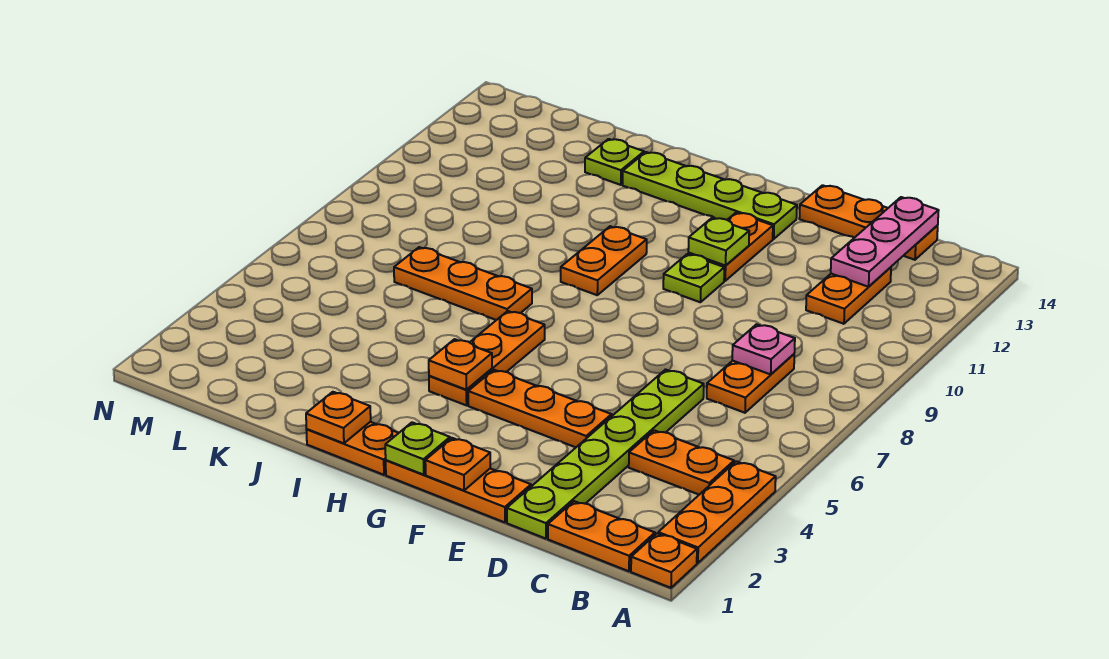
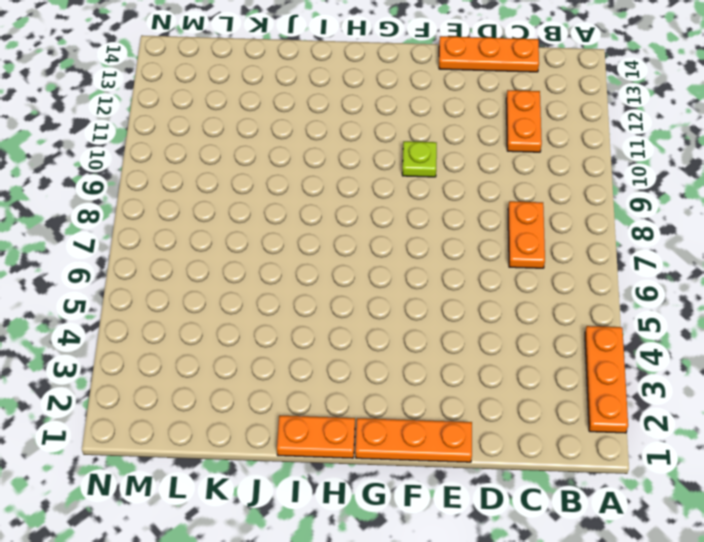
none -> orange plate A1 level 1
none -> orange plate B1:C1 level 1
none -> orange plate B4:C4 level 1

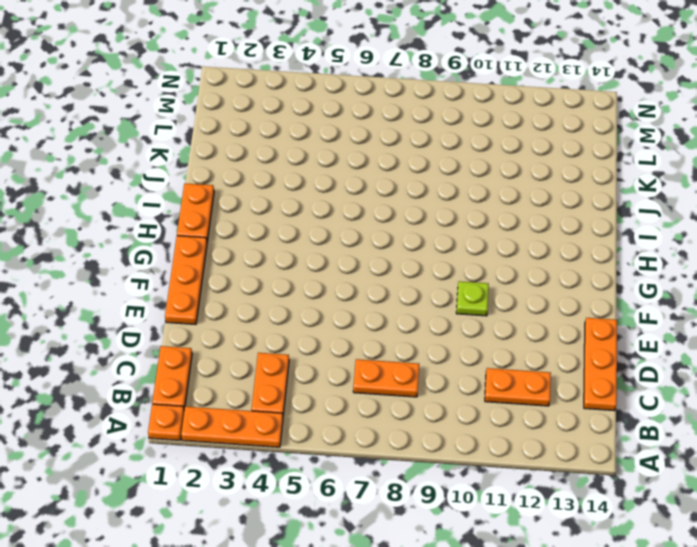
none -> lime plate D1:D6 level 1
none -> orange plate E4:G4 level 1
none -> orange plate F11:F12 level 1

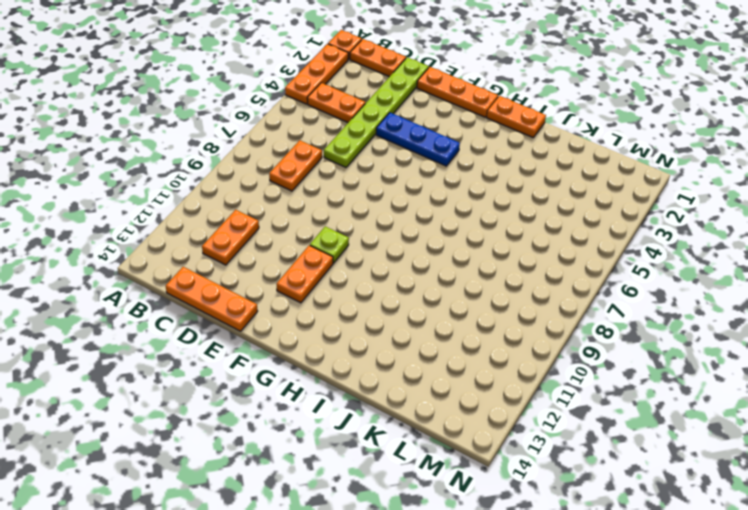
blue plate E4:G4 level 1 -> orange plate E4:G4 level 1
none -> lime plate F13:I13 level 1
none -> orange plate H4:H6 level 1
none -> orange plate H9:H10 level 1

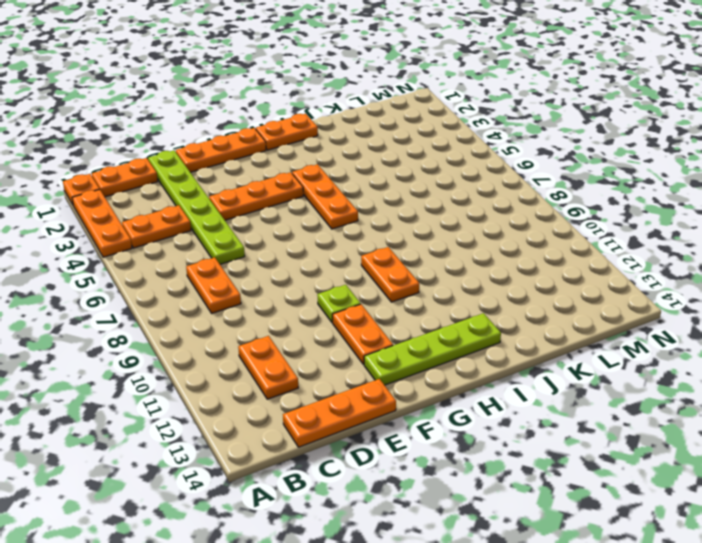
none -> orange plate I7:K7 level 1
none -> lime plate J13 level 1
none -> pink plate C8 level 2

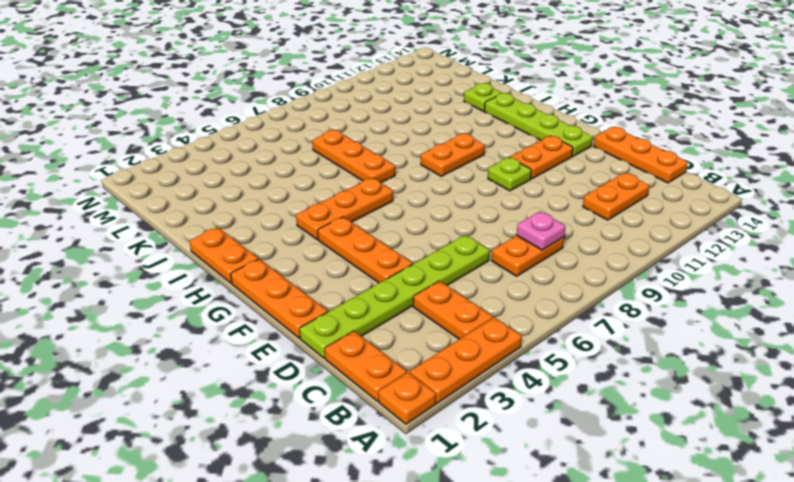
none -> pink plate C12:C14 level 2
none -> orange plate F1 level 2
none -> lime plate F11 level 2

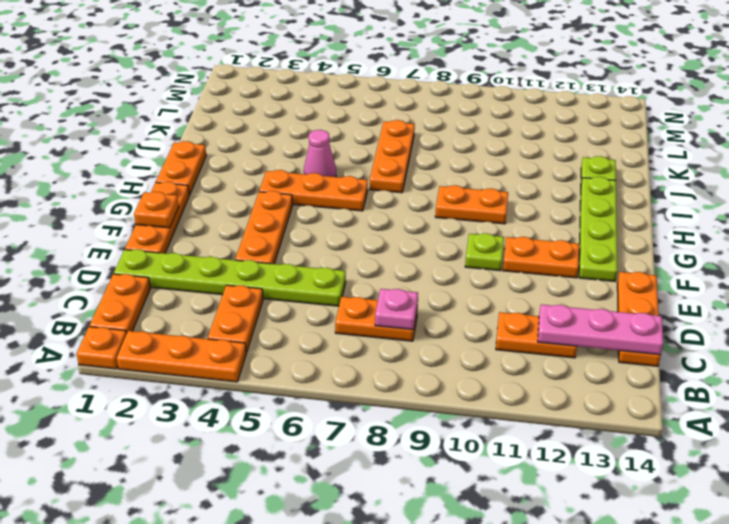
pink cone I5 level 1 -> none
none -> lime plate F11 level 2
none -> lime plate G1 level 2
none -> orange plate H4 level 2

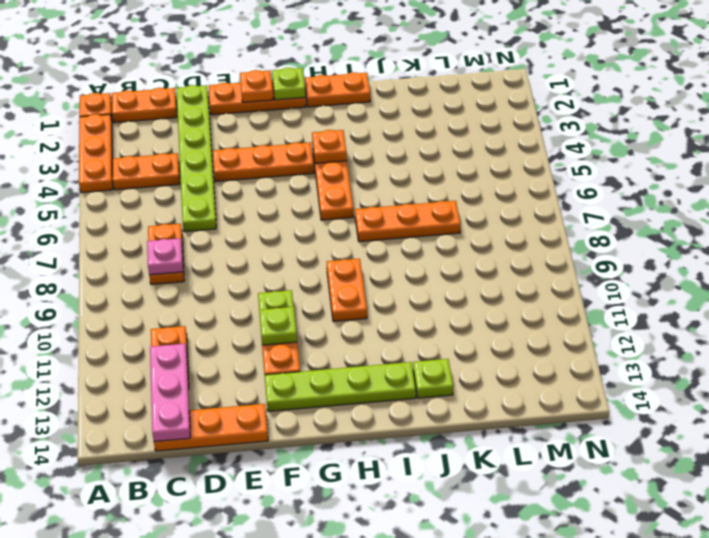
none -> orange plate I1 level 2

